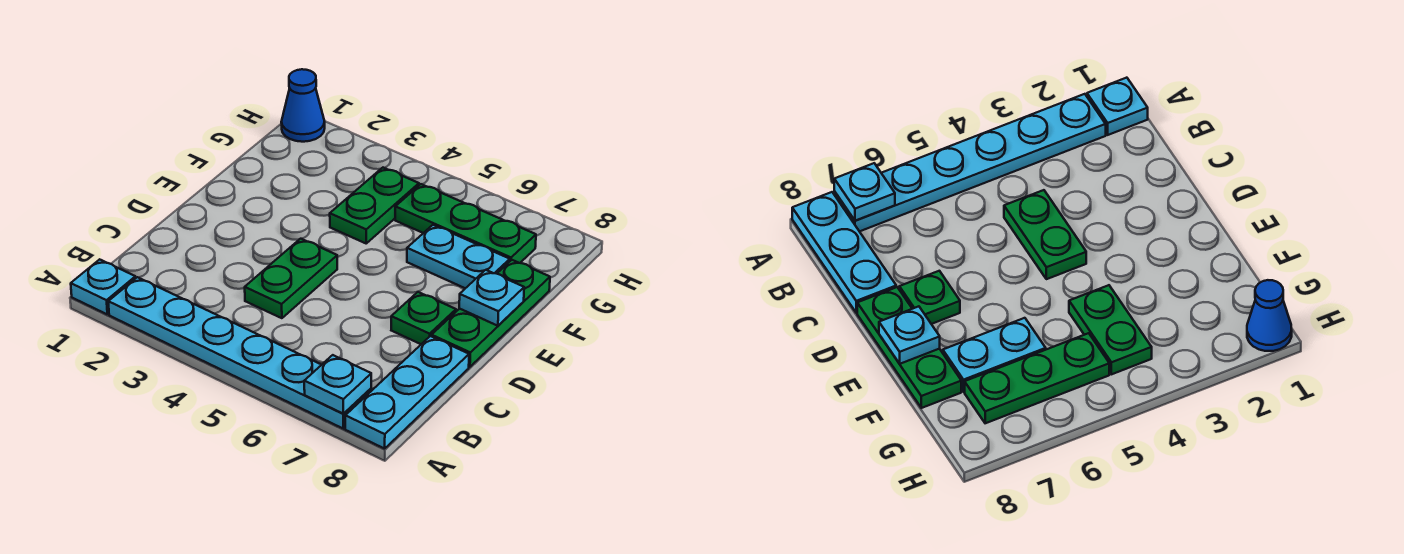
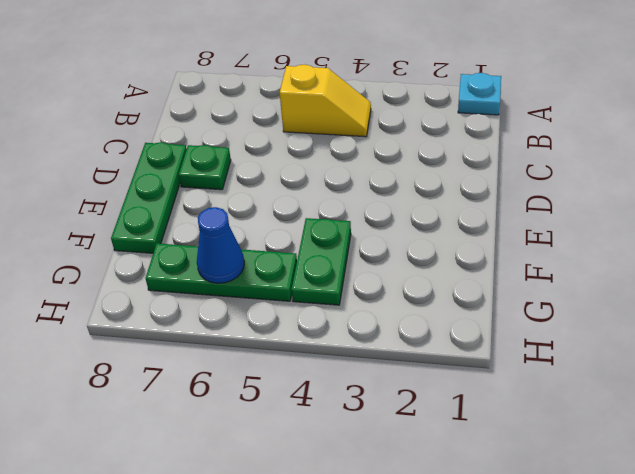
yellow slope B4:B5 level 1 top 5 -> none
blue cone G6 level 2 -> blue cone H1 level 1
none -> cyan plate A2:A7 level 1
none -> cyan plate A8:C8 level 1
none -> green plate C4:D4 level 1

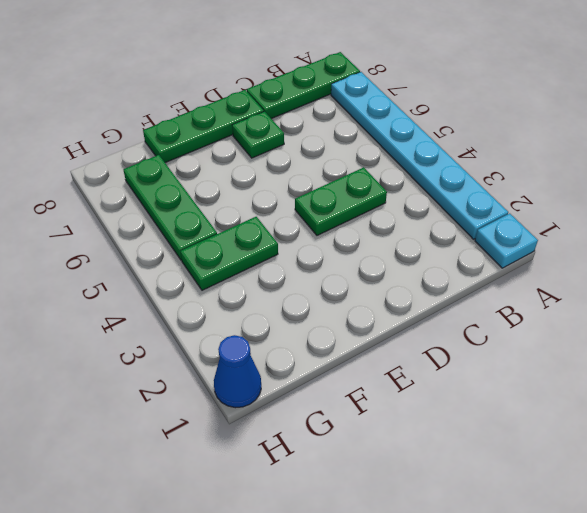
green plate A8:C8 level 1 -> cyan plate A8:C8 level 1
none -> cyan plate F6:F7 level 1
none -> cyan plate A7 level 2
none -> cyan plate E8 level 2

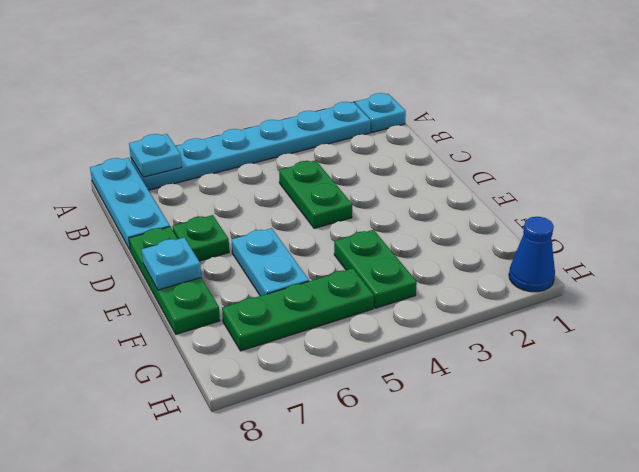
cyan plate E6:F6 level 1 -> cyan plate F6:F7 level 1

